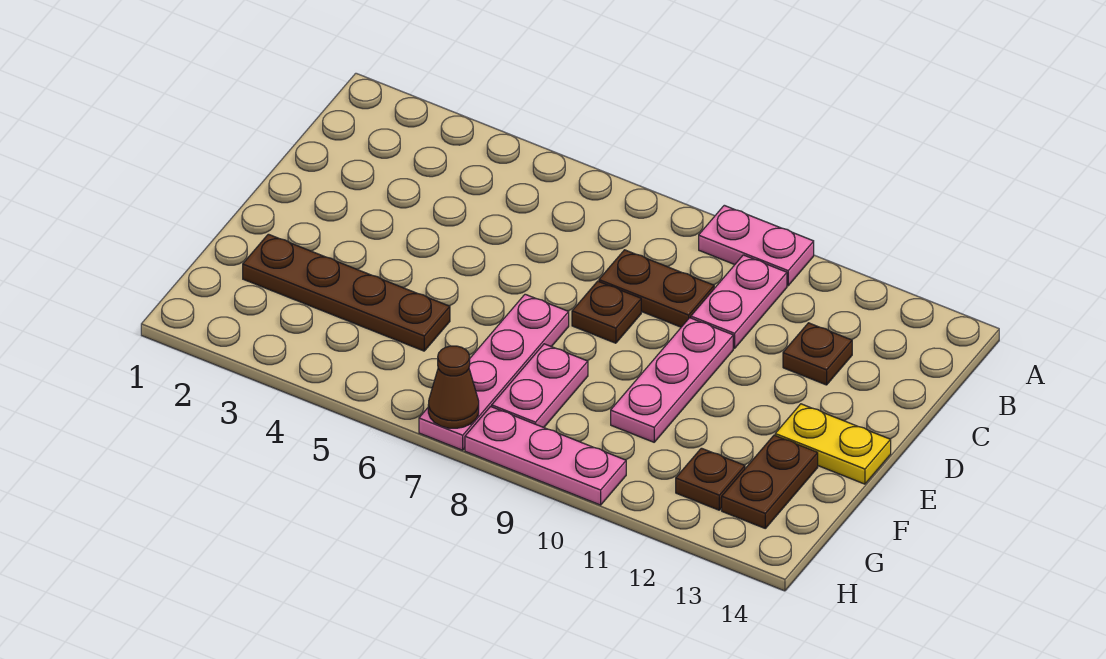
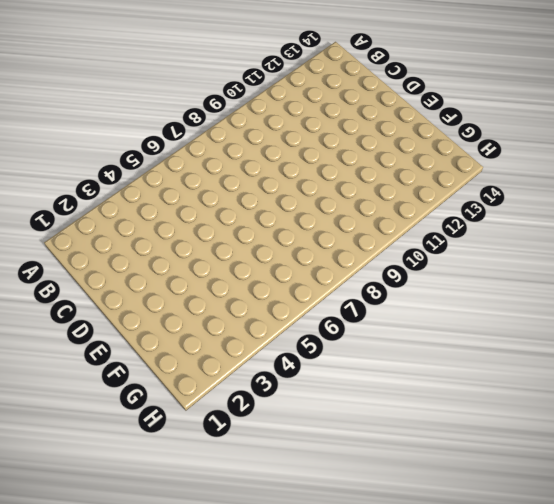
none -> pink plate A9:A10 level 1
none -> pink plate B10:C10 level 1
none -> brown plate C8:C9 level 1

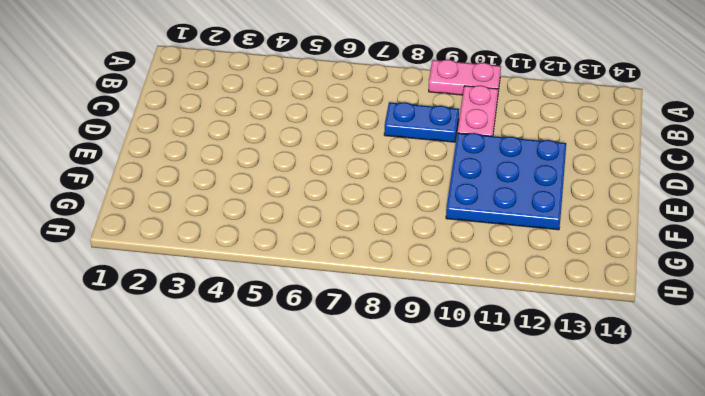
blue plate C8:C9 level 1 -> brown plate C8:C9 level 1
blue plate D10:F12 level 1 -> pink plate D10:F10 level 1
none -> brown plate C12 level 1
none -> brown plate D8 level 1
none -> pink plate E7:H7 level 1

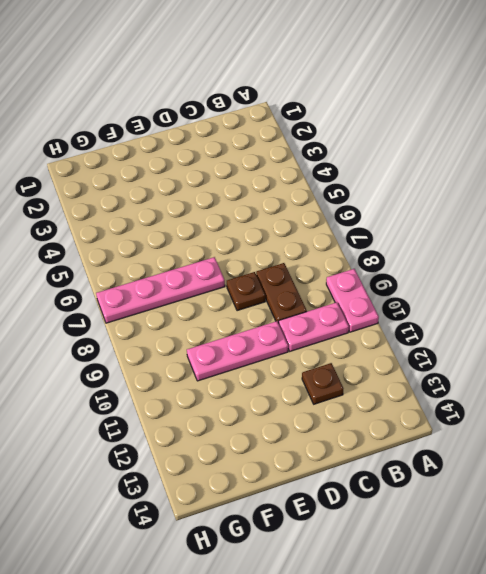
none -> yellow plate E13:E14 level 1
none -> brown plate F2:F5 level 1
none -> pink plate F8:G8 level 1

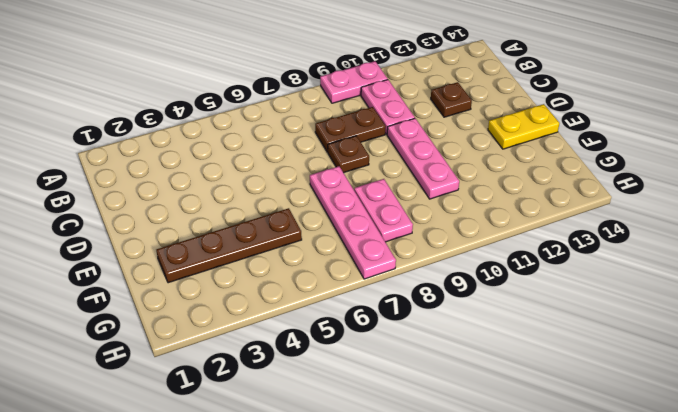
none -> brown plate F13:G13 level 1
none -> brown plate G12 level 1
none -> pink plate H8:H10 level 1

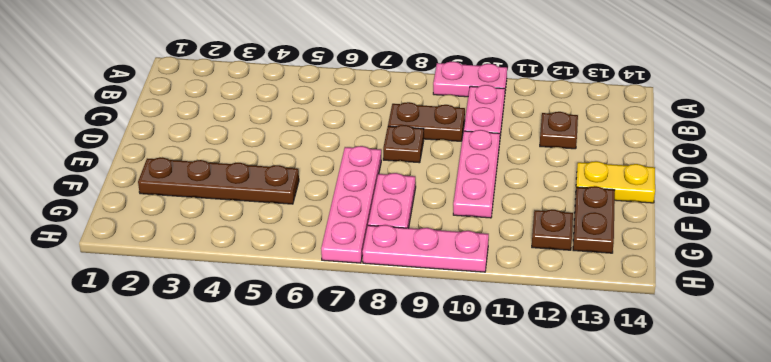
none -> brown cone H7 level 2

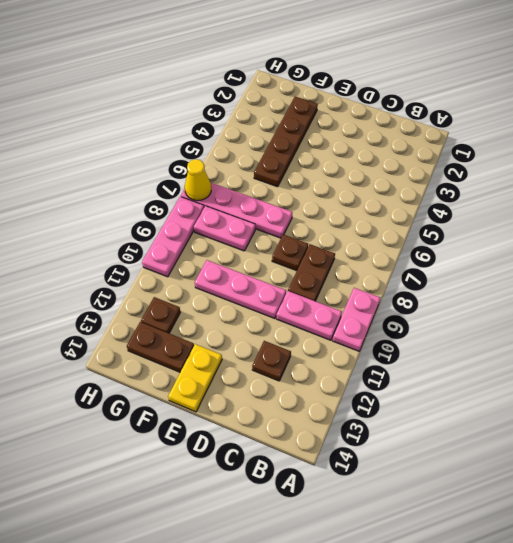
yellow cone H7 level 2 -> brown cone H7 level 2

